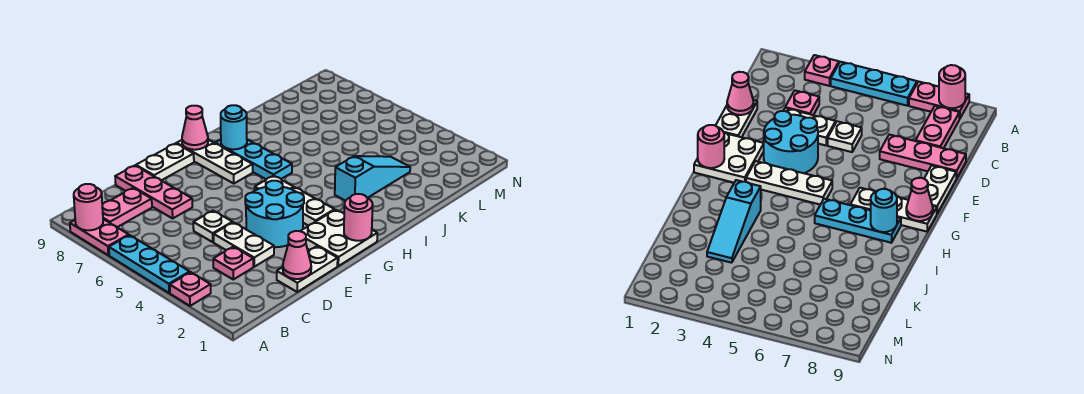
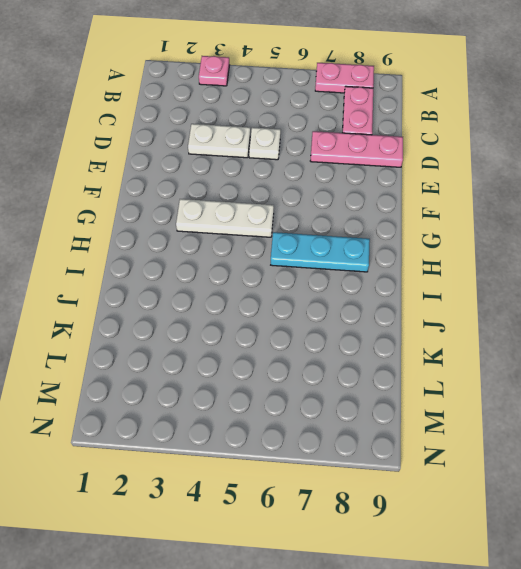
none -> cyan plate A4:A6 level 1
none -> pink plate C3 level 1
none -> white plate D1:E1 level 1

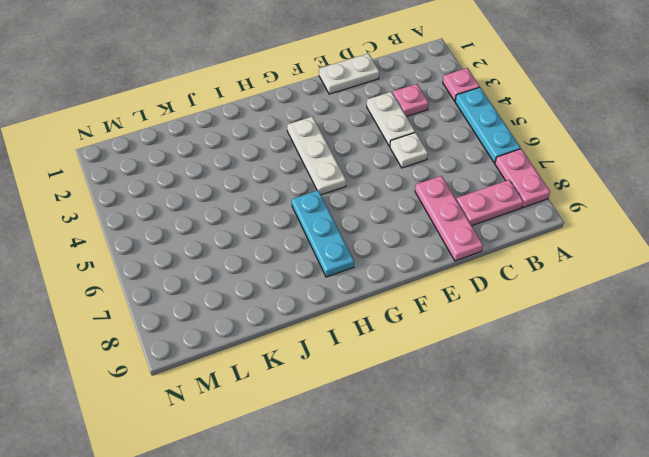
none -> cyan round brick E3:F4 level 1
none -> white plate E9:F9 level 1
none -> white plate F1:G2 level 1

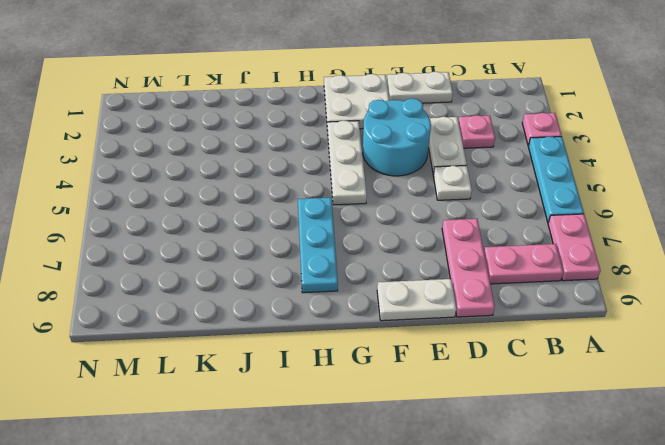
none -> white plate G7:G9 level 1
none -> cyan slope I3:K3 level 1 top I
none -> pink round brick A8 level 2

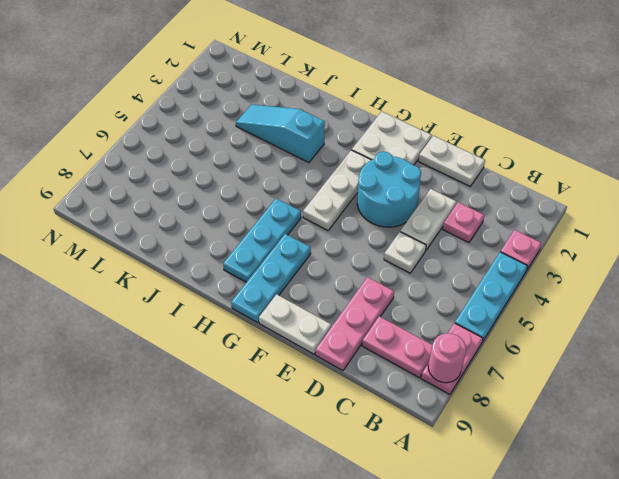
cyan plate G7:G9 level 1 -> white plate G7:G9 level 1
none -> pink cone D1 level 2
none -> pink round brick G1 level 2
none -> pink cone G9 level 2

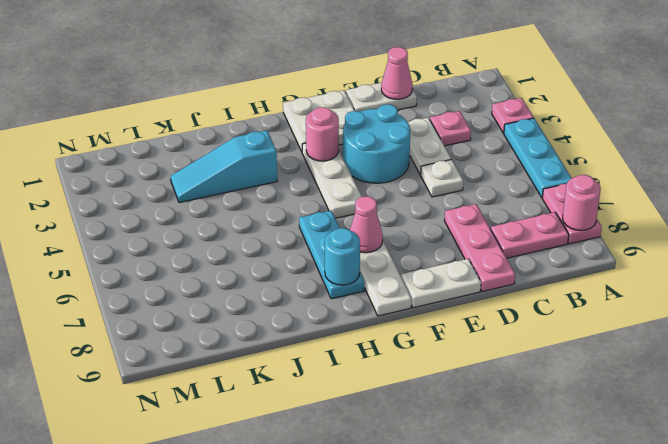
pink round brick G3 level 2 -> pink round brick G1 level 2
pink cone G7 level 2 -> pink cone G9 level 2

